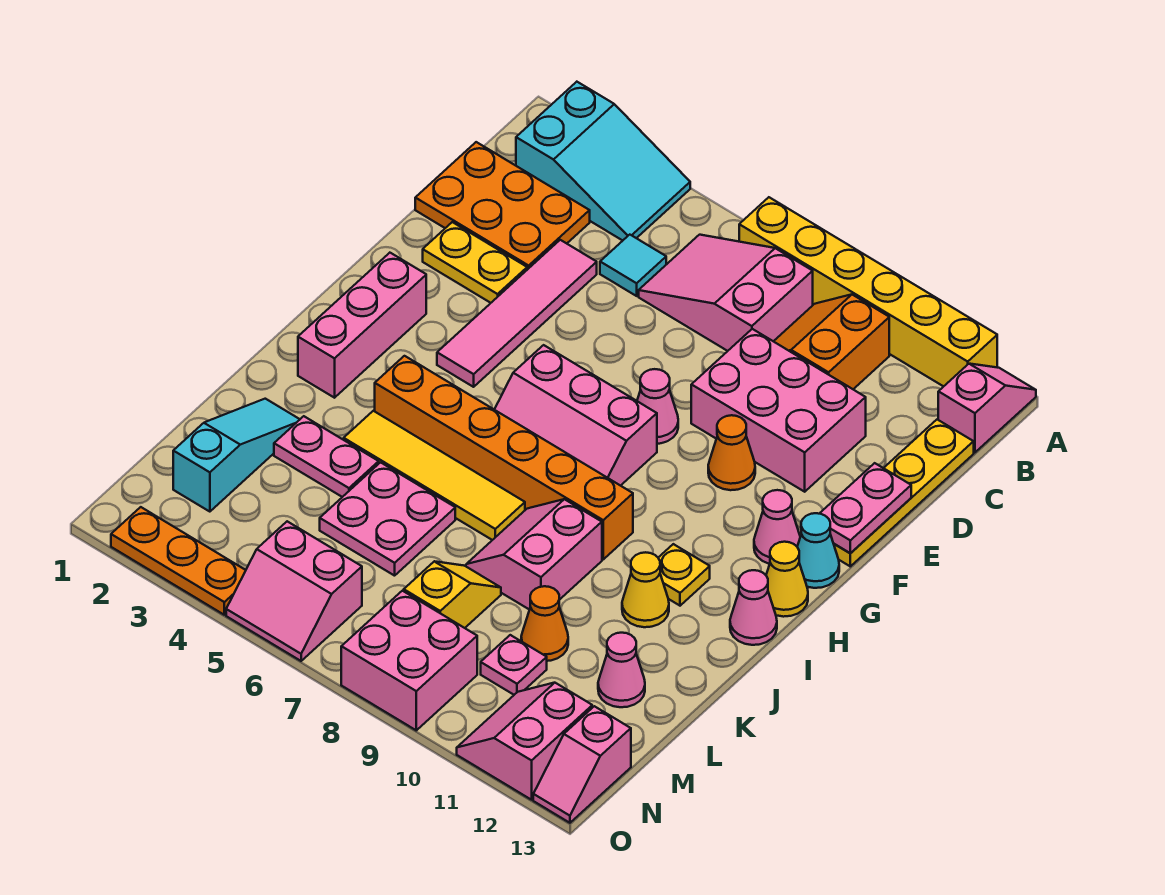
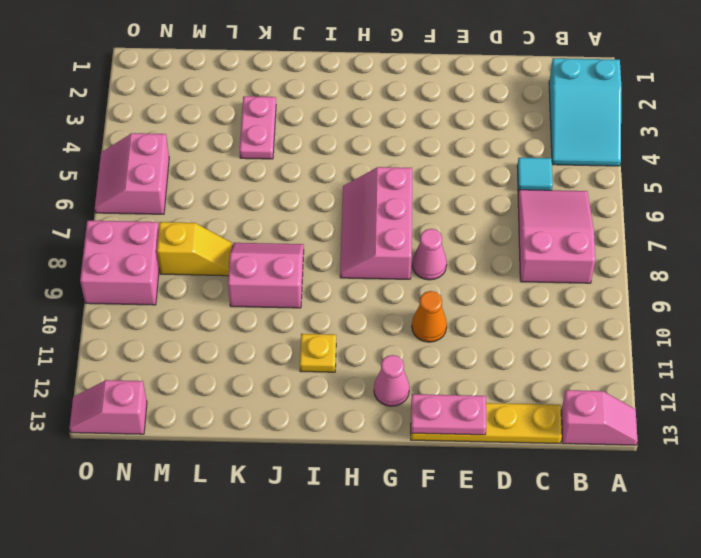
none -> yellow brick A7:A12 level 1
none -> orange slope B9:C10 level 1 top 10
none -> orange plate C1:D3 level 1
none -> pink tile D4:G4 level 1

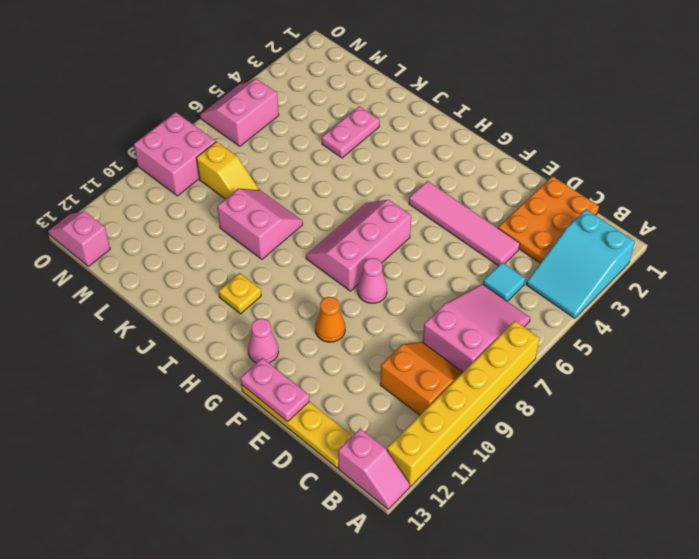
none -> pink brick D9:E11 level 1
none -> yellow plate E2:E3 level 1
none -> pink brick G2:I2 level 1
none -> cyan cone G13 level 1

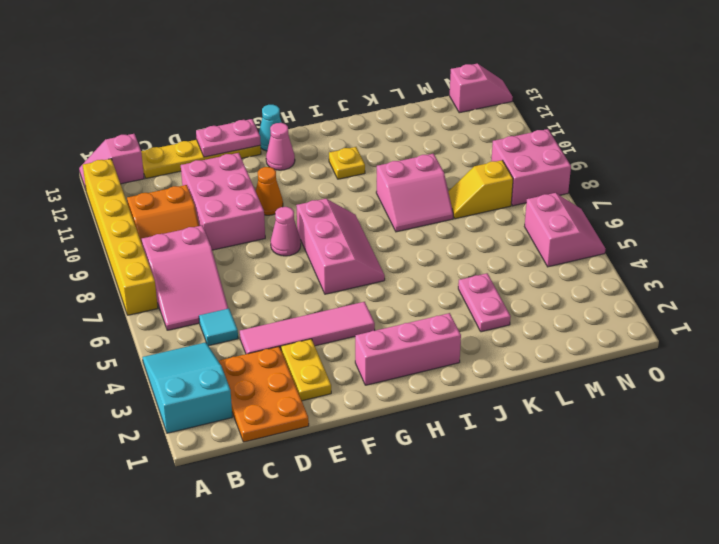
none -> yellow cone H13 level 1
none -> orange brick I4:I9 level 1
none -> pink cone I13 level 1
none -> yellow tile J4:J7 level 1

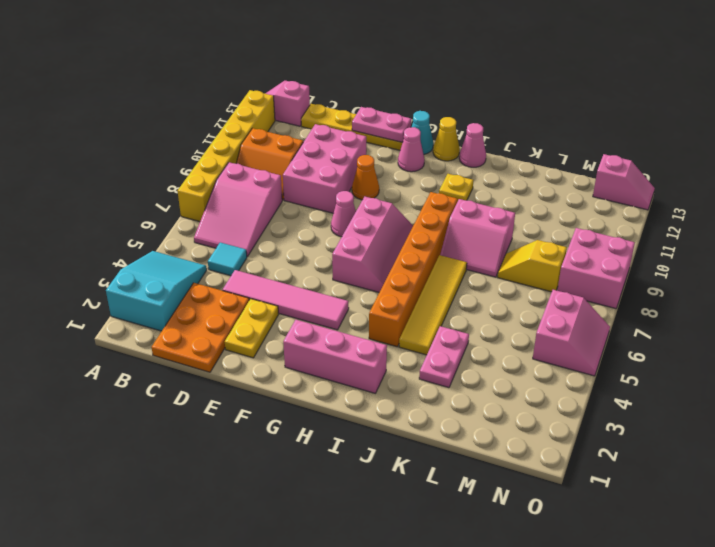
none -> yellow cone J11 level 1
none -> cyan slope K2:M2 level 1 top M
none -> pink plate K5:L6 level 1
none -> orange cone L10 level 1

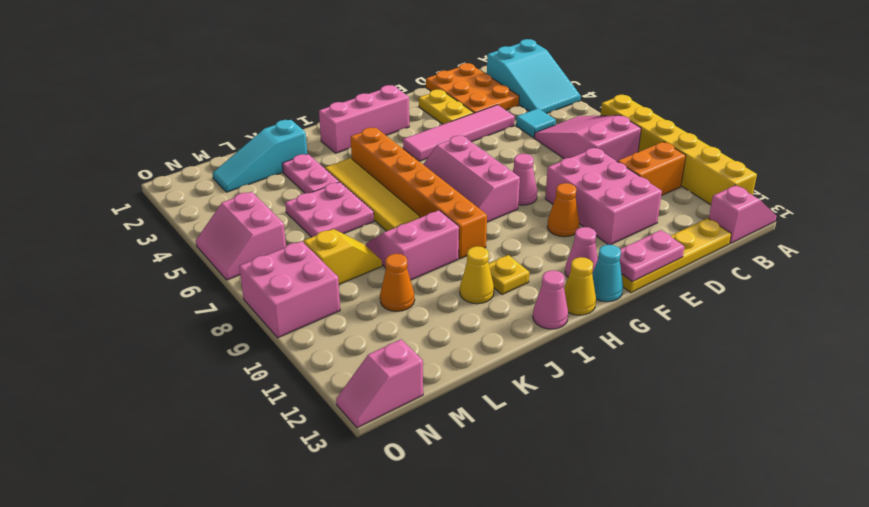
cyan slope K2:M2 level 1 top K -> cyan slope K2:M2 level 1 top M
none -> pink cone L12 level 1
none -> pink plate M10 level 1
none -> pink slope N11:O12 level 1 top 12
none -> orange plate O2:O4 level 1

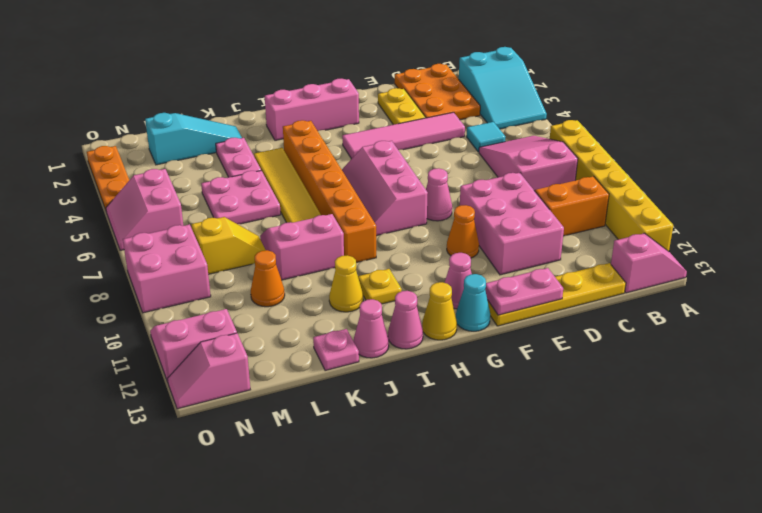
pink cone J13 level 1 -> pink cone L12 level 1
pink plate K13 level 1 -> pink plate M10 level 1

